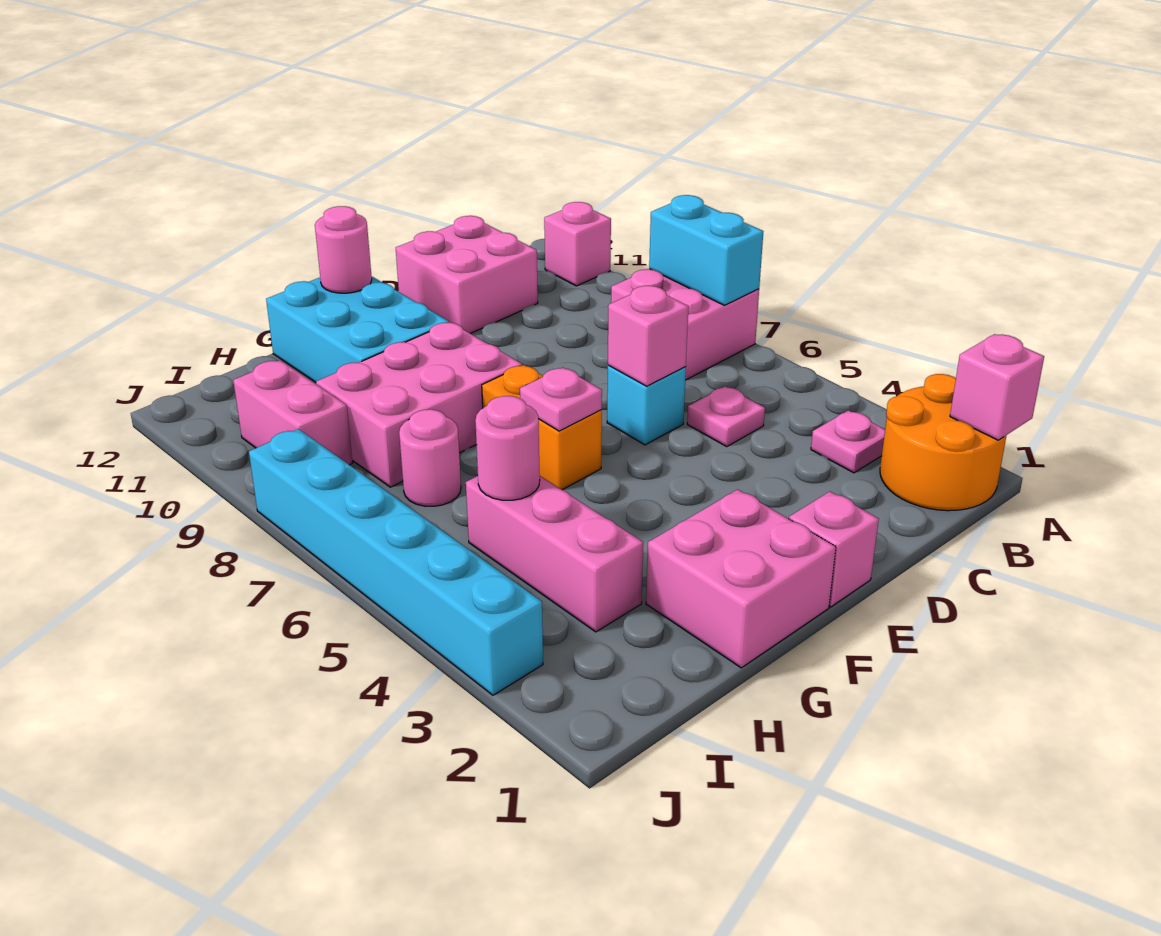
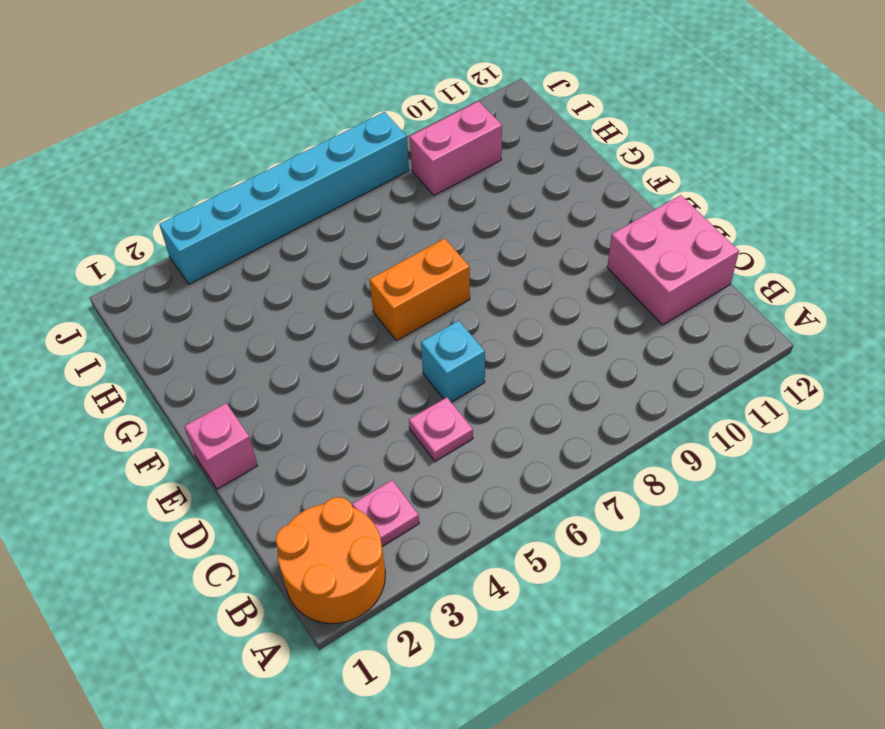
none -> pink brick A7:B8 level 1
none -> pink brick A11 level 1
none -> pink brick F1:G2 level 1

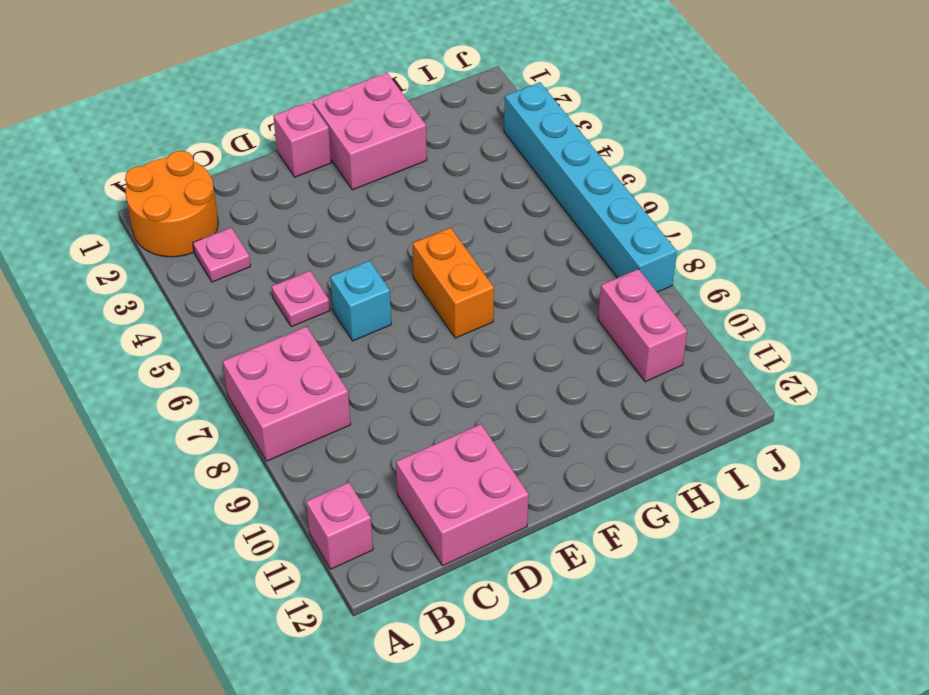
none -> pink brick F8:H9 level 1
none -> cyan brick F10:G12 level 1
none -> pink brick H3:H5 level 1

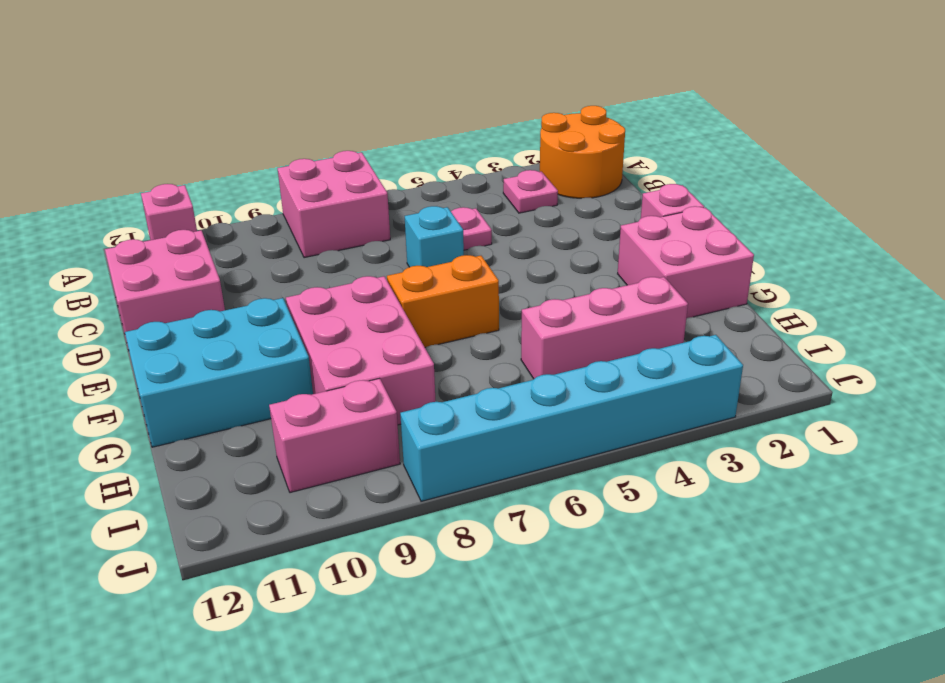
none -> pink round brick H7 level 1
none -> pink brick A1 level 2
none -> cyan brick A7:A8 level 2

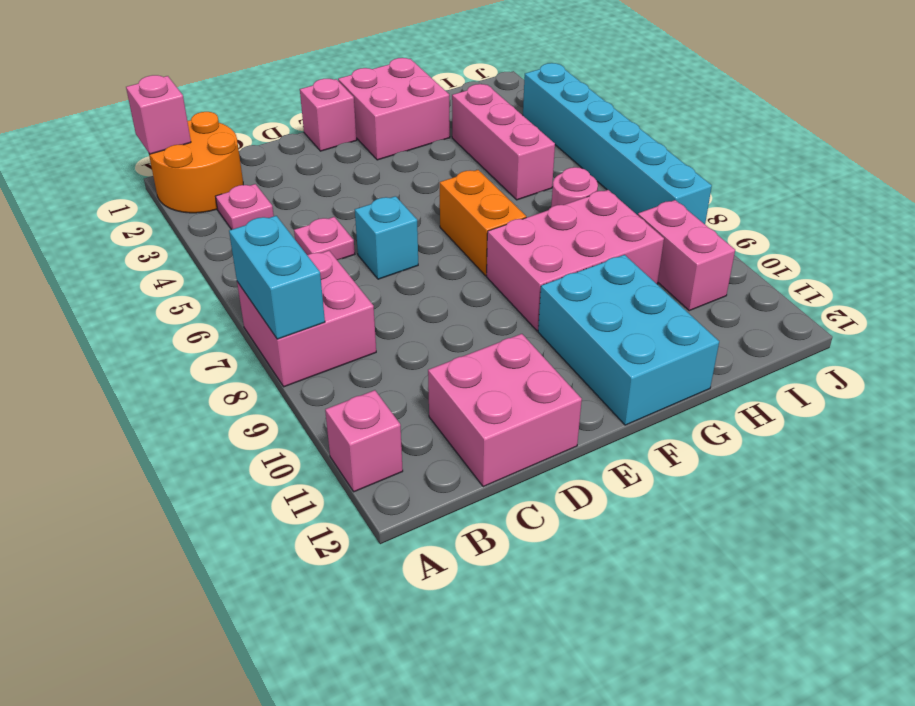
none -> pink brick D6 level 2
none -> pink plate F6 level 2
none -> pink round brick F12 level 2

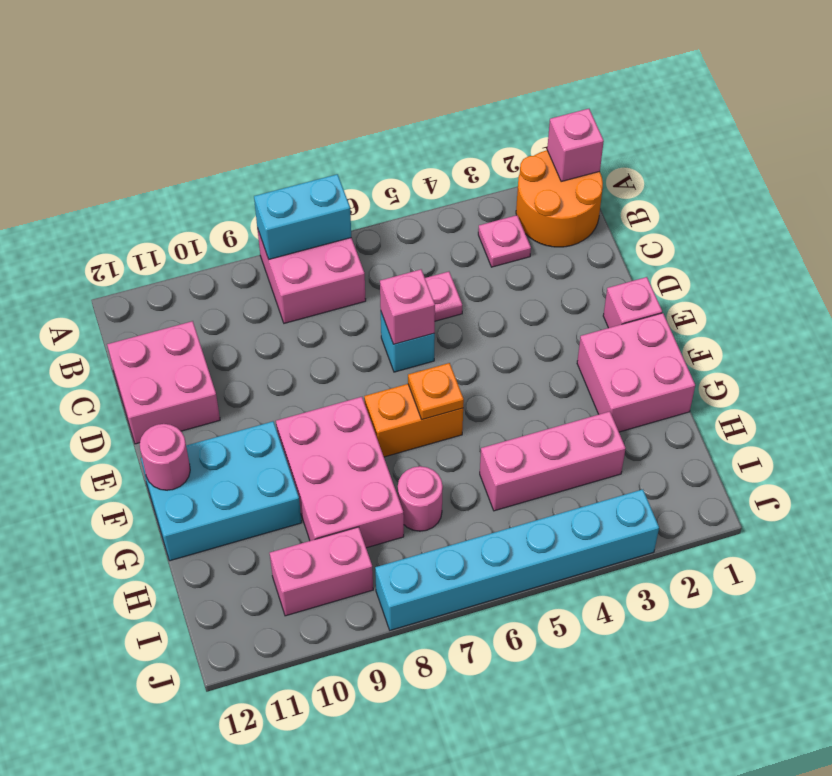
orange plate F6 level 2 -> pink plate F6 level 2
none -> pink brick A11 level 1
none -> pink round brick H5 level 2

